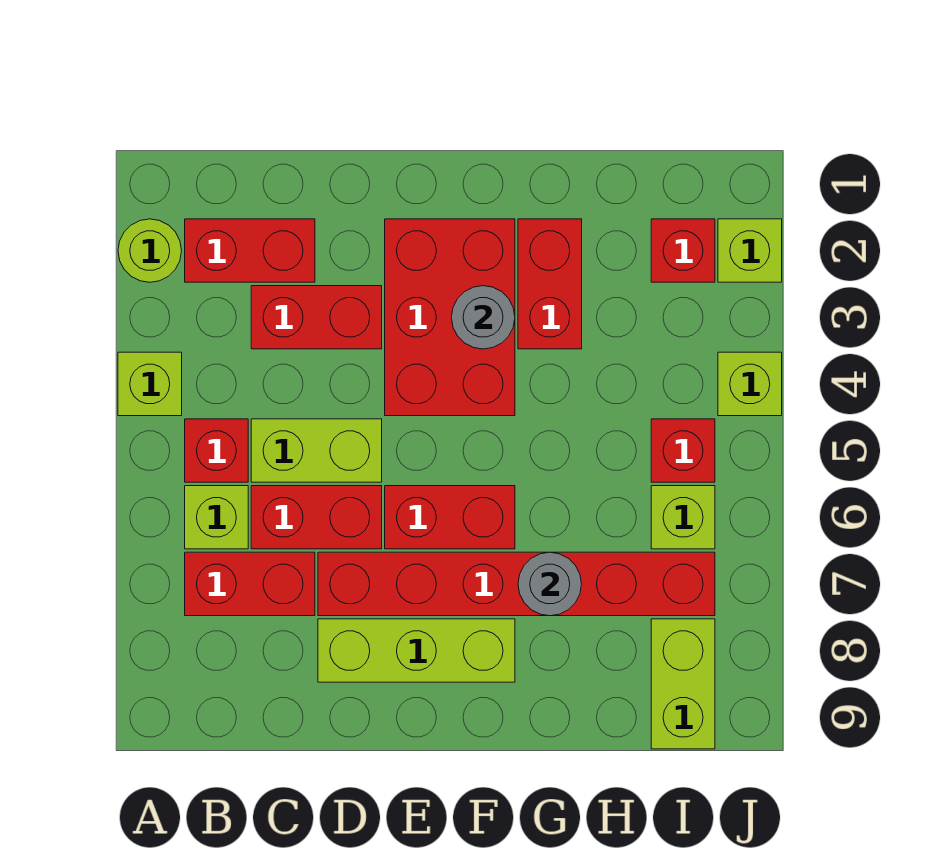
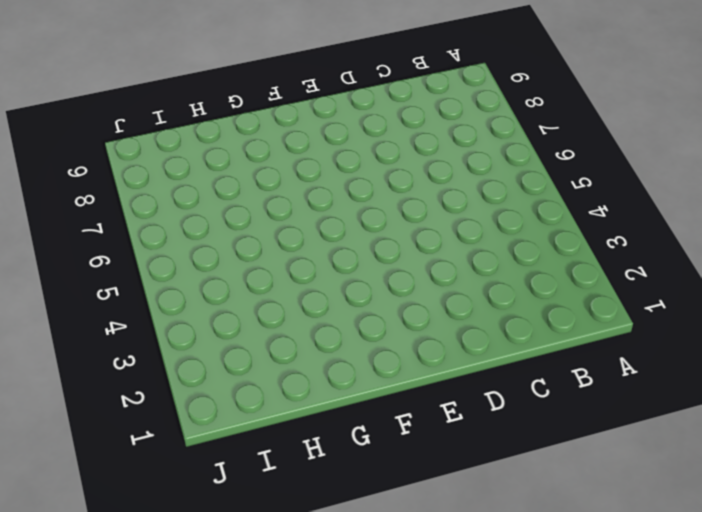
none -> lime round brick A2 level 1
none -> lime brick A4 level 1
none -> red brick B2:C2 level 1

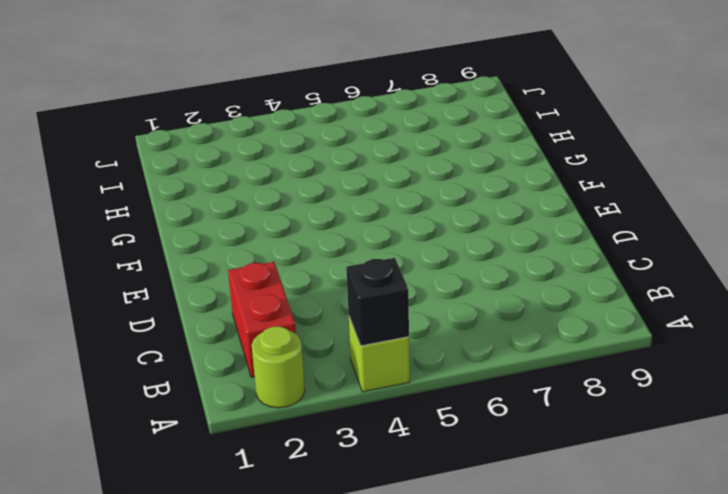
black brick A4 level 2 -> none
none -> red brick B5 level 1
none -> lime brick B6 level 1
none -> red brick B7:C7 level 1

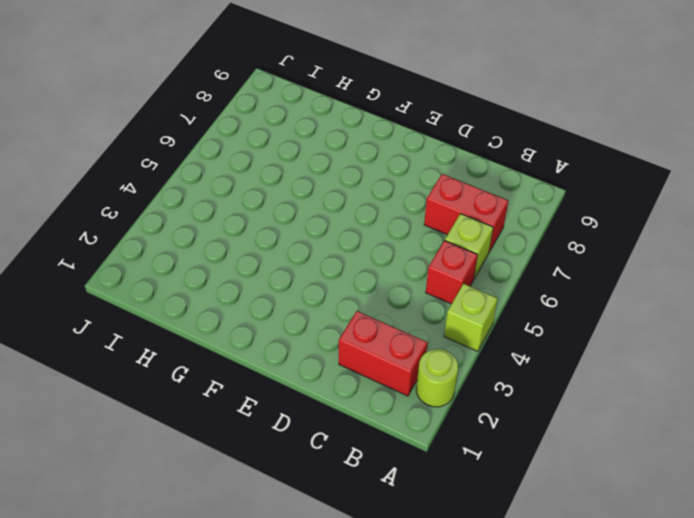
none -> red brick C3:D3 level 1
none -> lime brick C5:D5 level 1
none -> red brick C6:D6 level 1

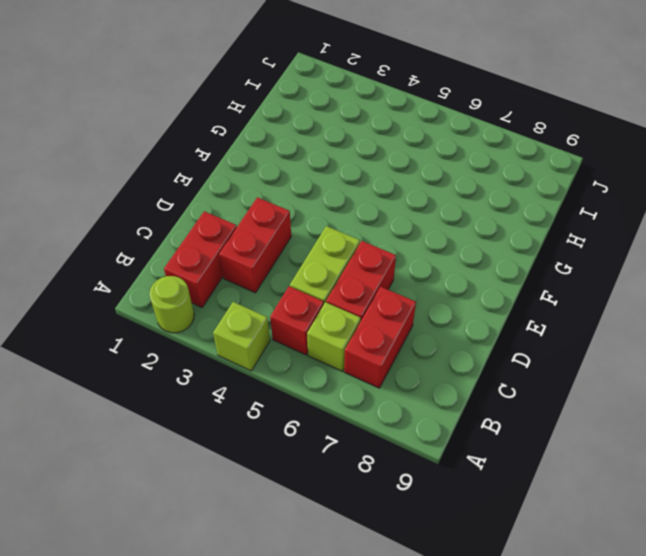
none -> red brick D7:I7 level 1
none -> lime brick D8:F8 level 1
none -> red brick E2:F4 level 1

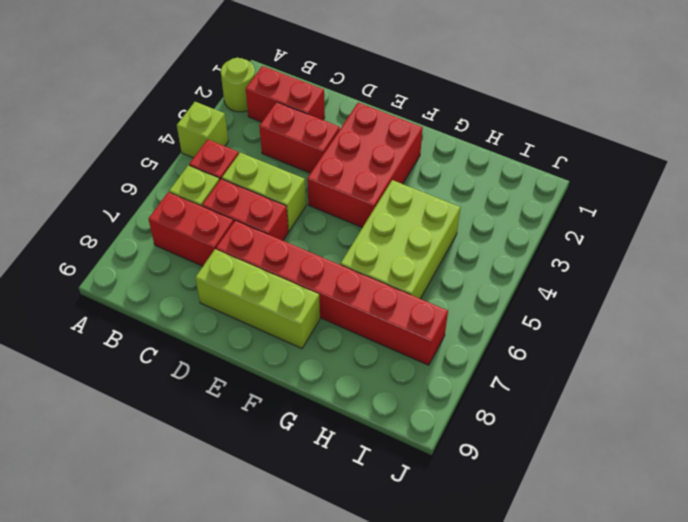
lime brick G4:H6 level 1 -> none
none -> red brick E6:F6 level 1
none -> red brick G2:G3 level 1
none -> red brick I2 level 1

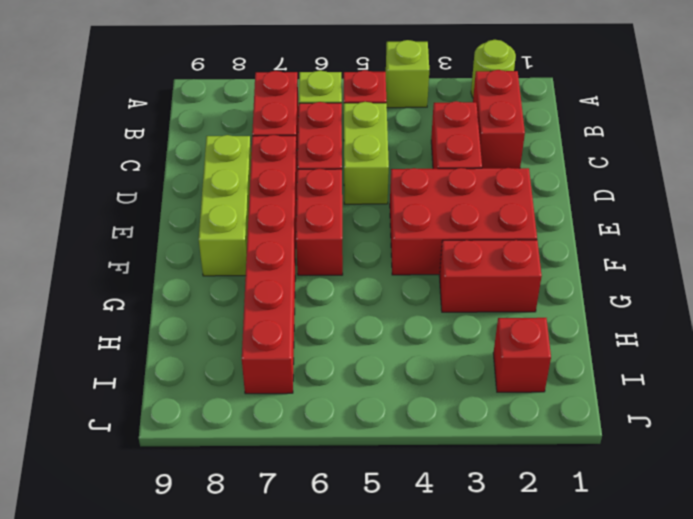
none -> red brick I5 level 1
none -> lime brick I6 level 1
none -> lime brick I8:I9 level 1

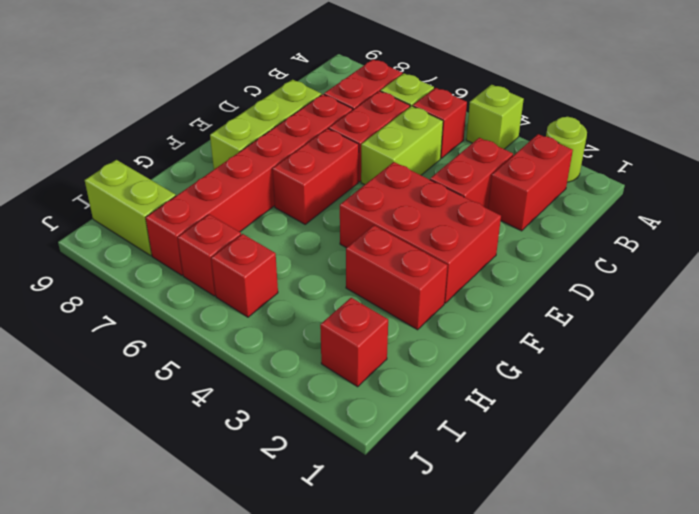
red brick I6 level 1 -> lime brick I6 level 1
none -> lime brick J2 level 1
none -> lime brick J4 level 1
none -> grey round brick F3 level 2

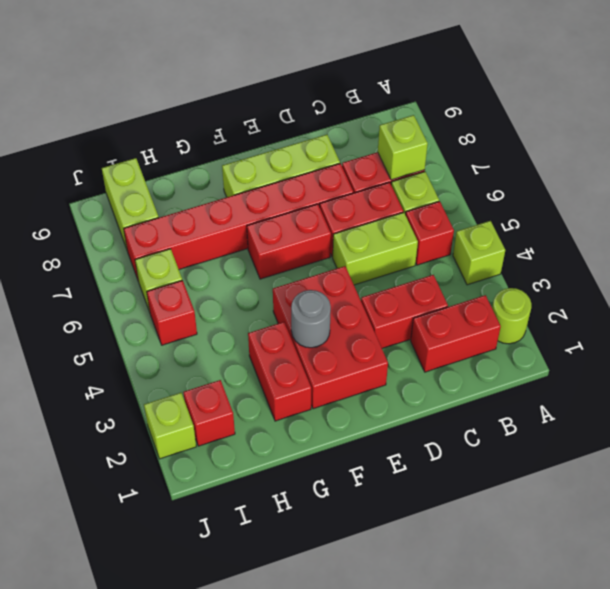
lime brick B7 level 2 -> lime brick J4 level 1
none -> grey round brick G7 level 2

